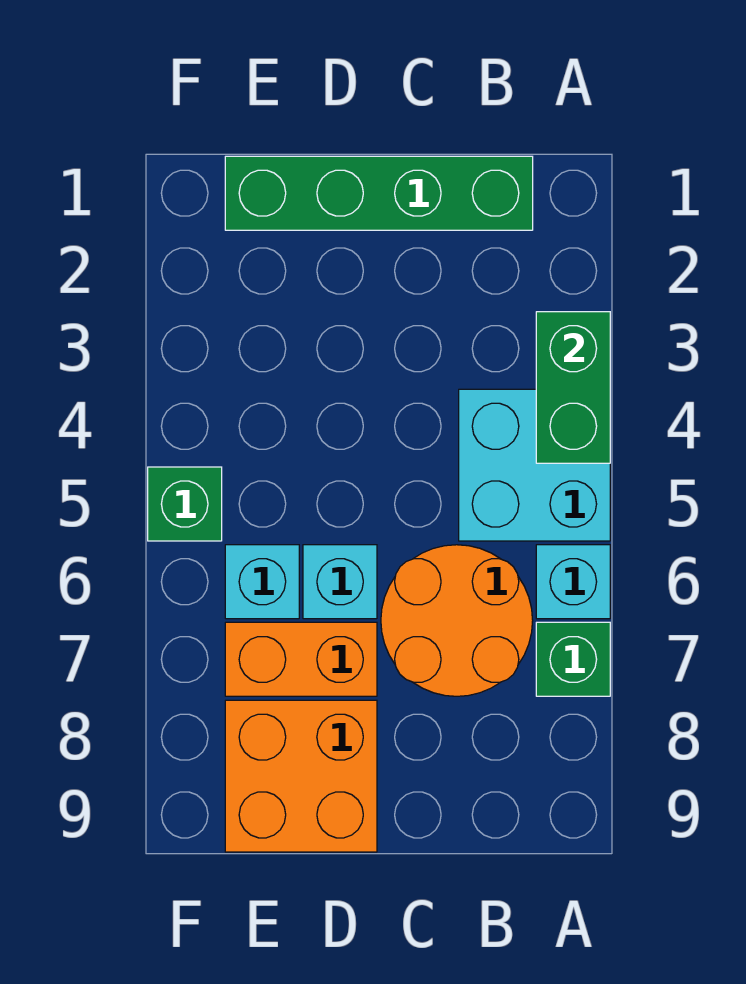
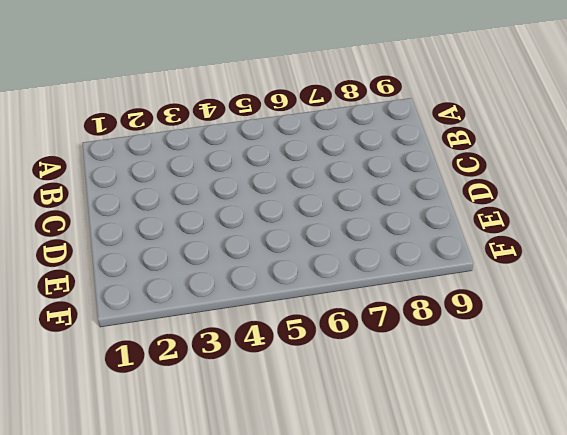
none -> cyan brick A4:B5 level 1
none -> cyan brick A6 level 1

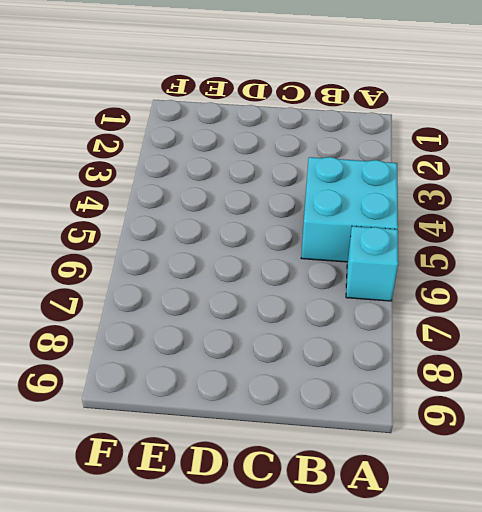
none -> green brick A7 level 1
none -> green brick B1:E1 level 1

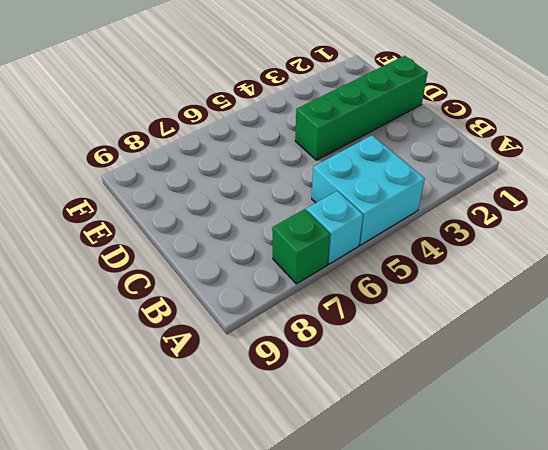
green brick D1:D4 level 1 -> green brick B1:E1 level 1
none -> orange round brick B6:C7 level 1
none -> cyan brick D6 level 1

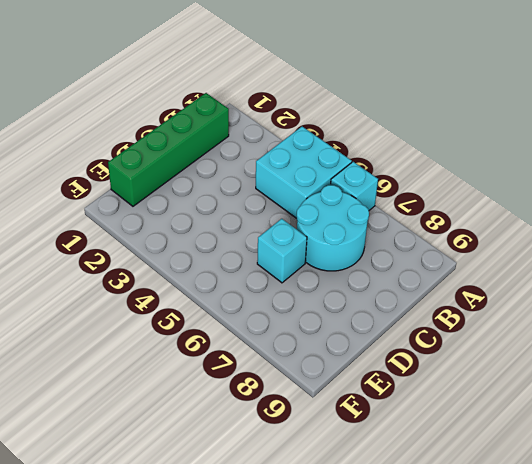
cyan round brick B6:C7 level 1 -> orange round brick B6:C7 level 1
none -> green brick A7 level 1
none -> orange brick D7:E7 level 1

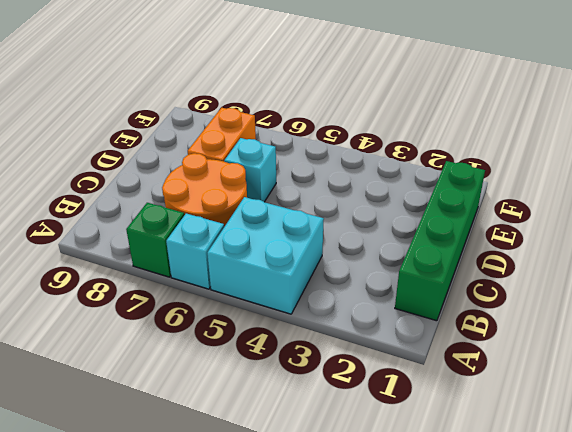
none -> orange brick D8:E9 level 1
none -> cyan brick E6 level 1

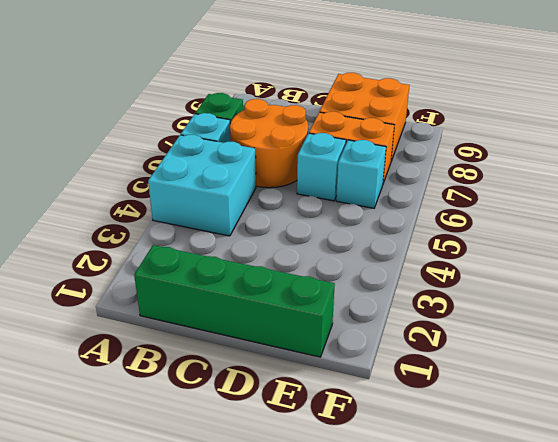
none -> green brick F5 level 1
none -> green brick A3:A4 level 2

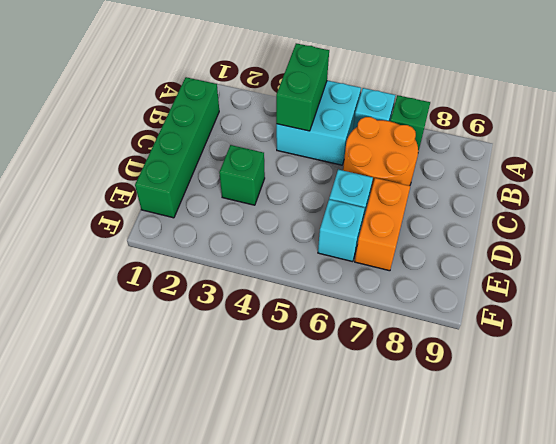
green brick A4:B4 level 2 -> green brick A3:A4 level 2
green brick D3 level 1 -> green brick F5 level 1
none -> orange brick D8:E9 level 1

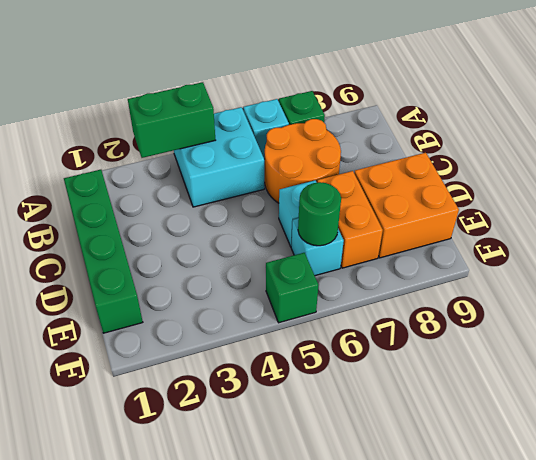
green round brick E6 level 2 -> none

